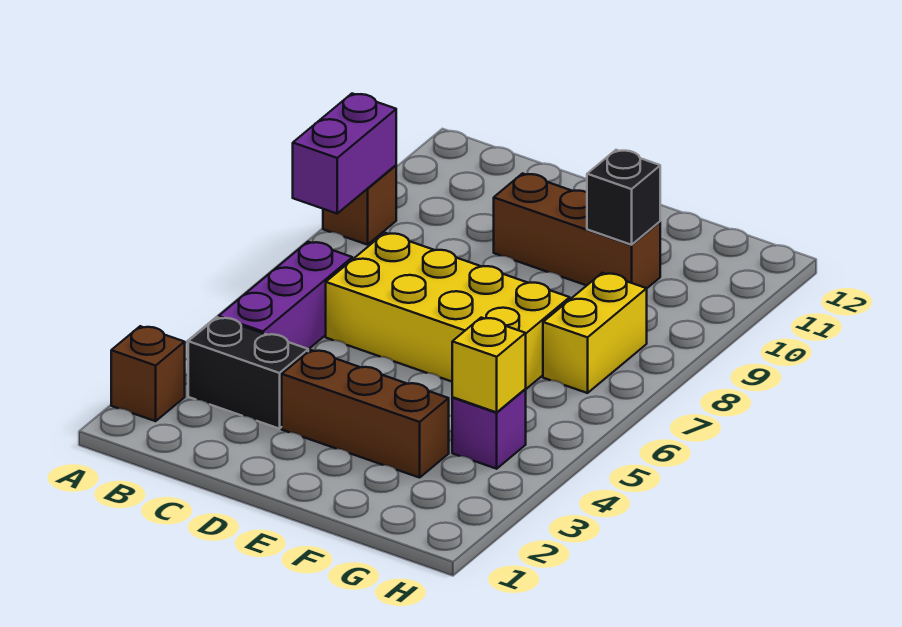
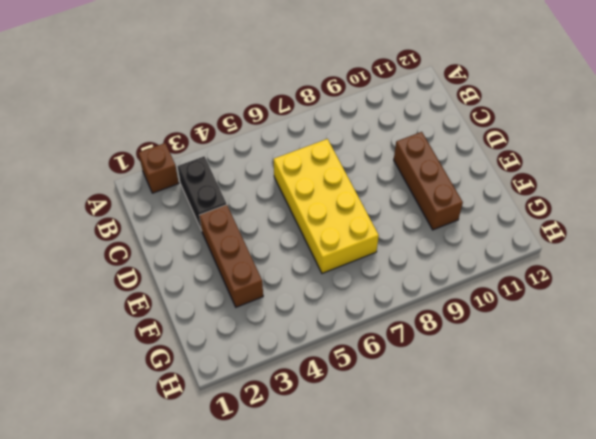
none -> brown brick A9 level 1
none -> purple brick B4:B6 level 1
none -> purple brick G4 level 1

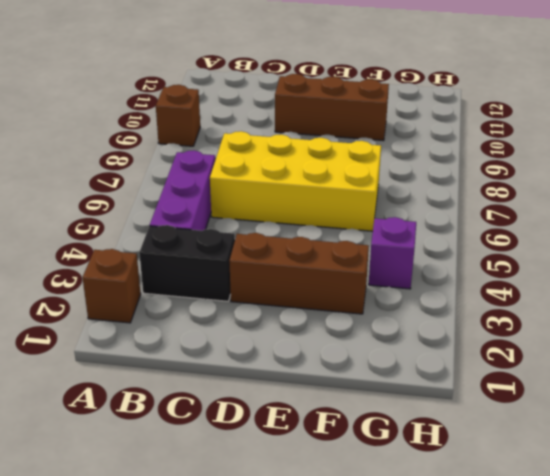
none -> yellow brick G7:G8 level 1
none -> purple brick A8:A9 level 2
none -> black brick F10 level 2

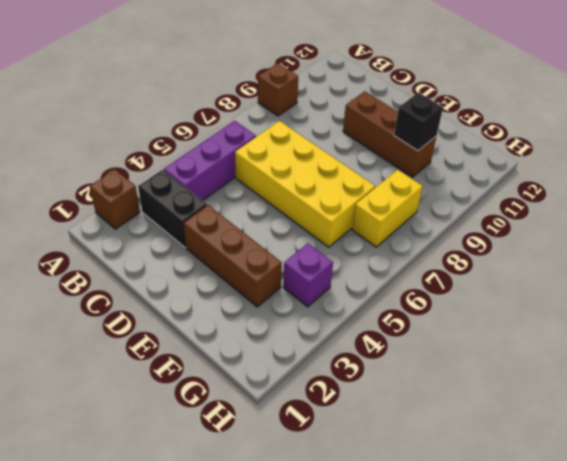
none -> purple brick A8:A9 level 2
none -> yellow brick G4 level 2

